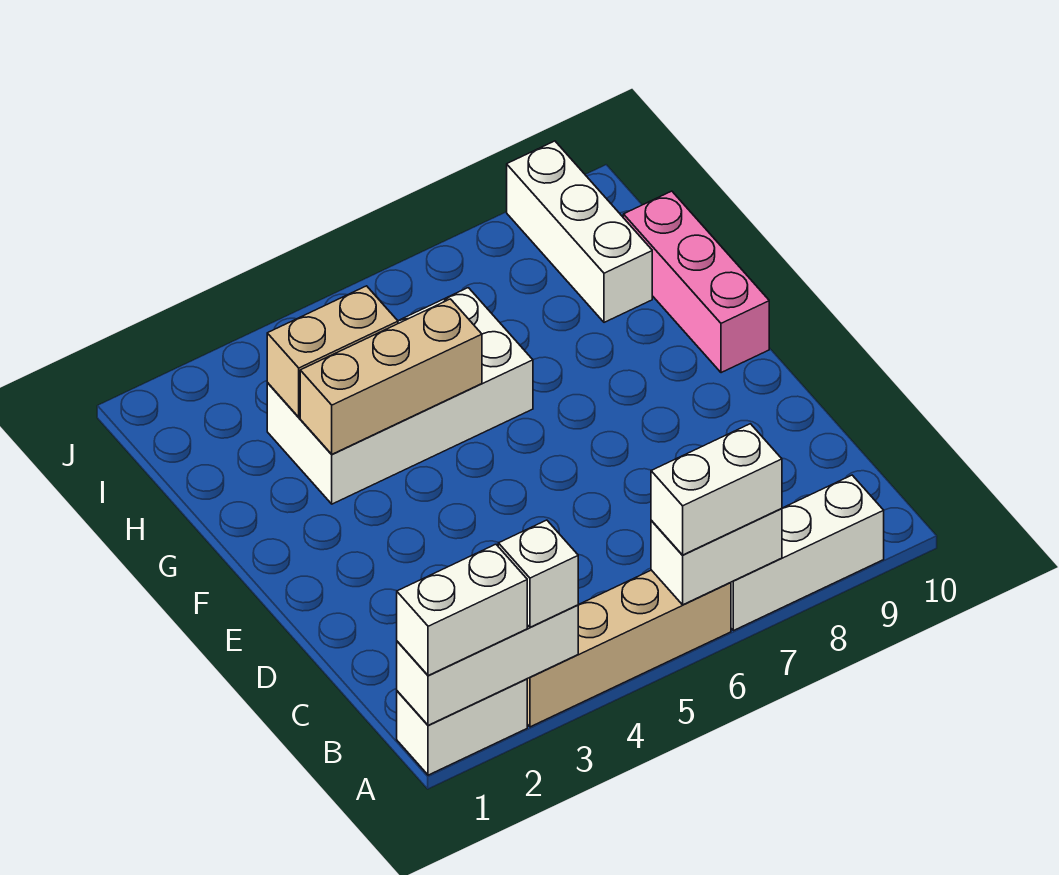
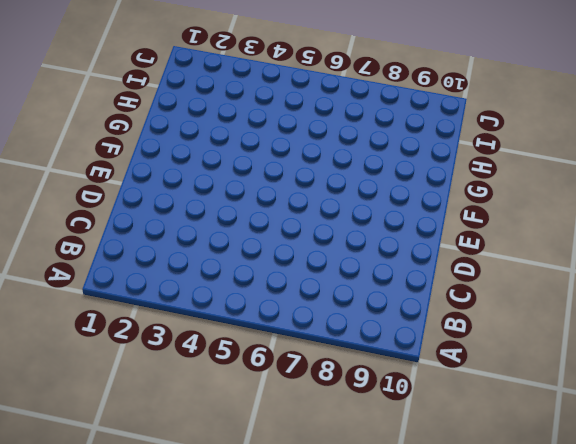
none -> white brick A1:A2 level 1
none -> tan brick A3:A6 level 1
none -> white brick A7:A9 level 1

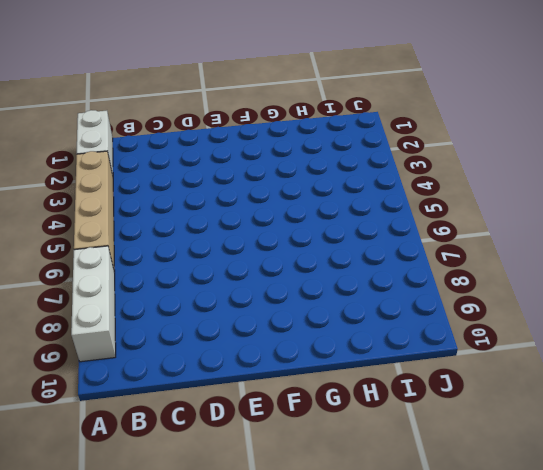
none -> pink brick F10:H10 level 1
none -> white brick G3:H6 level 1
none -> white brick H9:J9 level 1

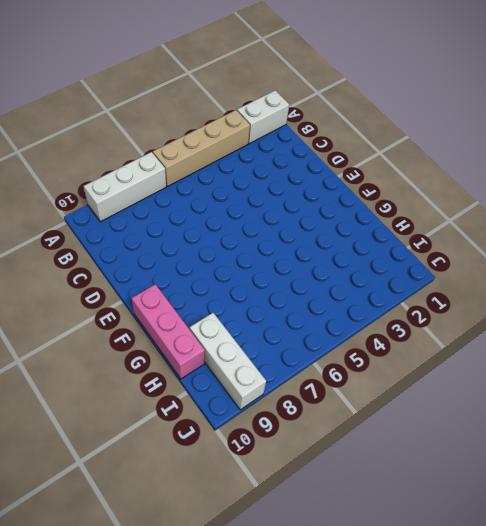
none -> white brick G3:H6 level 1
none -> white brick A1:A3 level 2
none -> white brick A6:A7 level 2

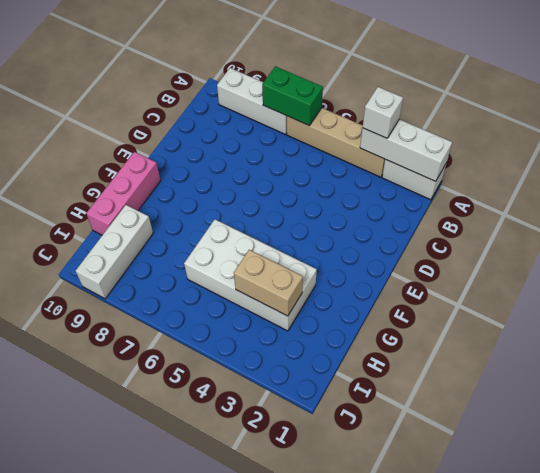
green brick A6:A7 level 2 -> white brick A6:A7 level 2
none -> tan brick G3:G5 level 2
none -> white brick A1:A2 level 3
none -> white brick A6:A7 level 3

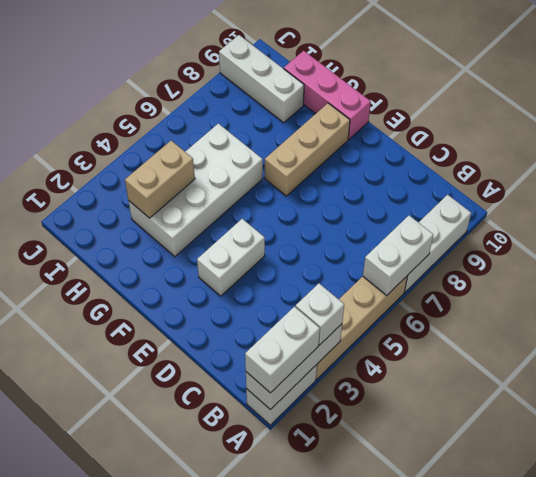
white brick E3:E4 level 1 -> white brick A6:A7 level 3
tan brick F7:F9 level 1 -> tan brick G3:G5 level 2

